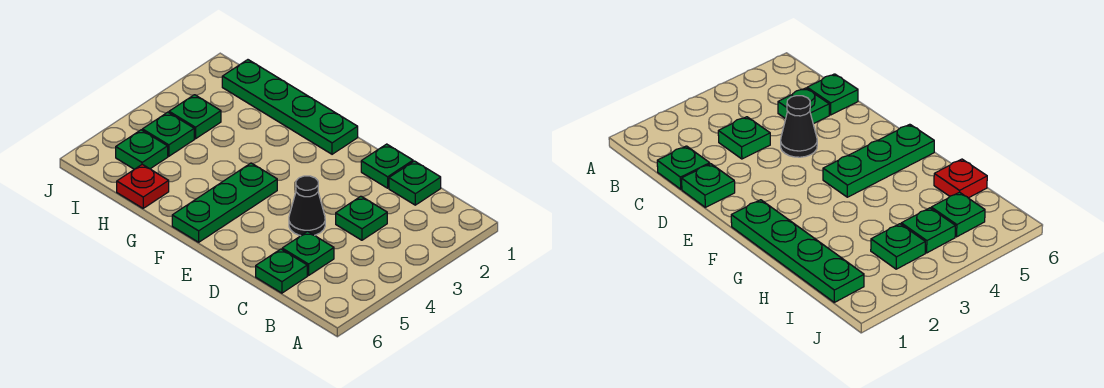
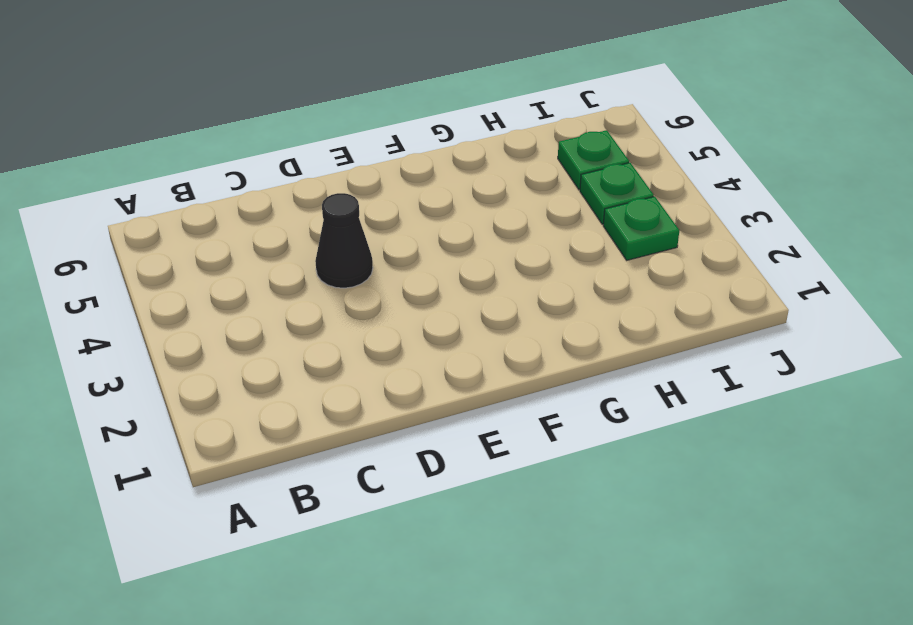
none -> green plate C1 level 1
none -> green plate C3 level 1
none -> green plate C5 level 1

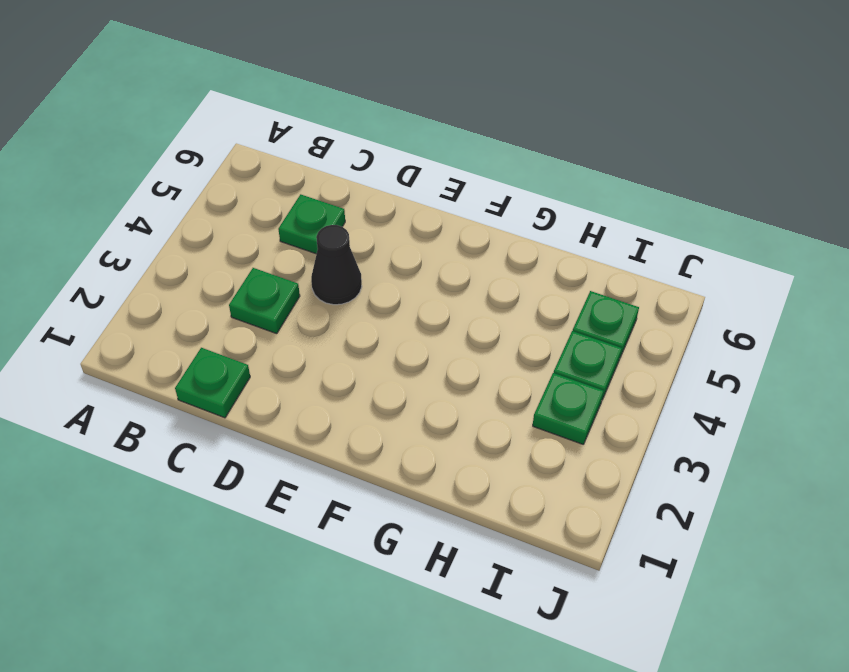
none -> green plate C6 level 1
none -> green plate D1 level 1
none -> green plate F1:I1 level 1

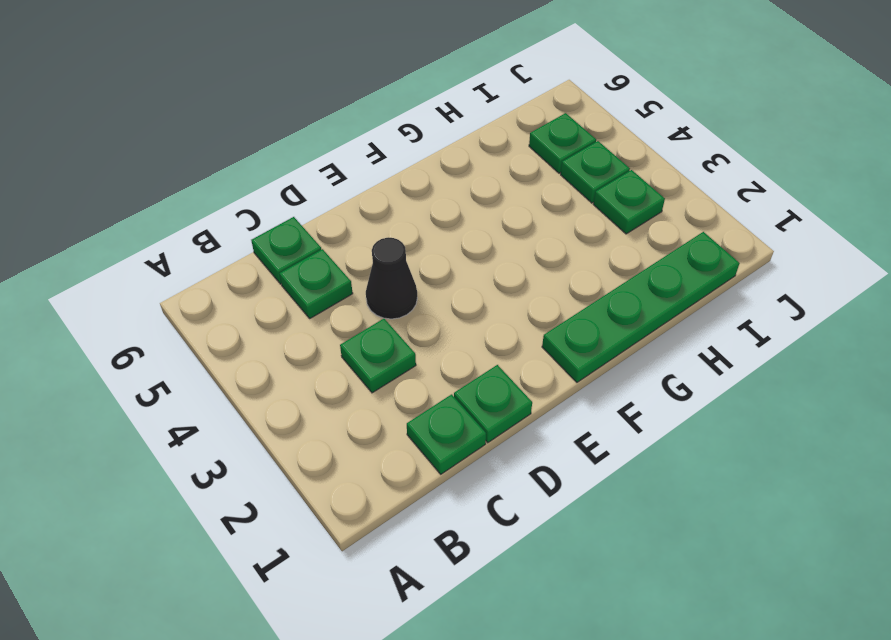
none -> green plate F4:F6 level 1
none -> red plate H6 level 1

